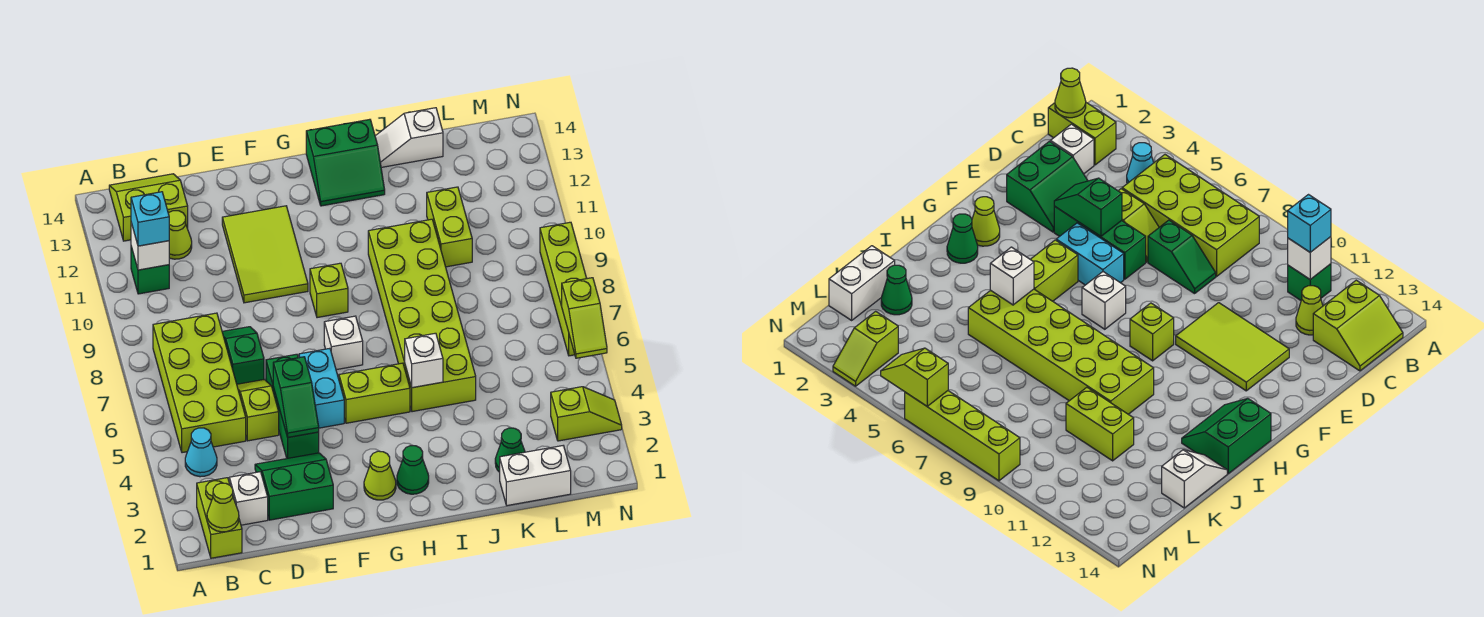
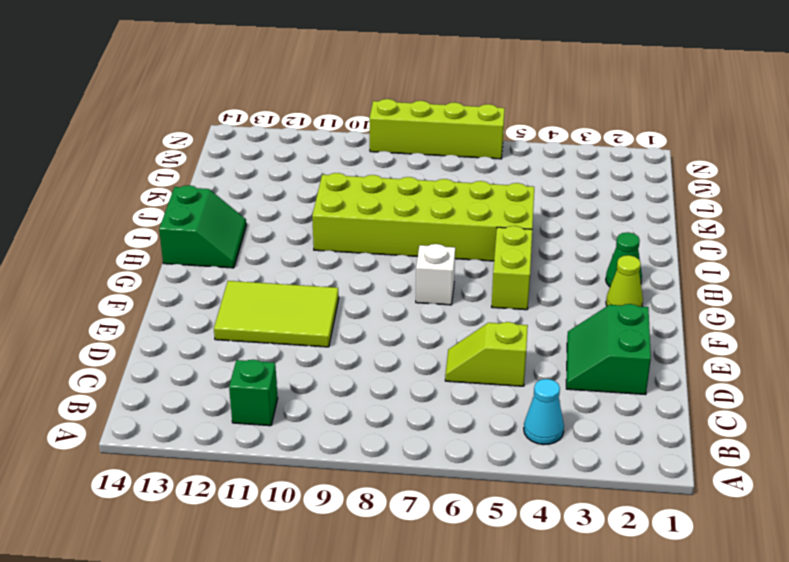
none -> lime brick B1:B2 level 1
none -> lime brick B5:C8 level 1
none -> lime slope B13:C14 level 1 top 13
none -> white brick C2 level 1

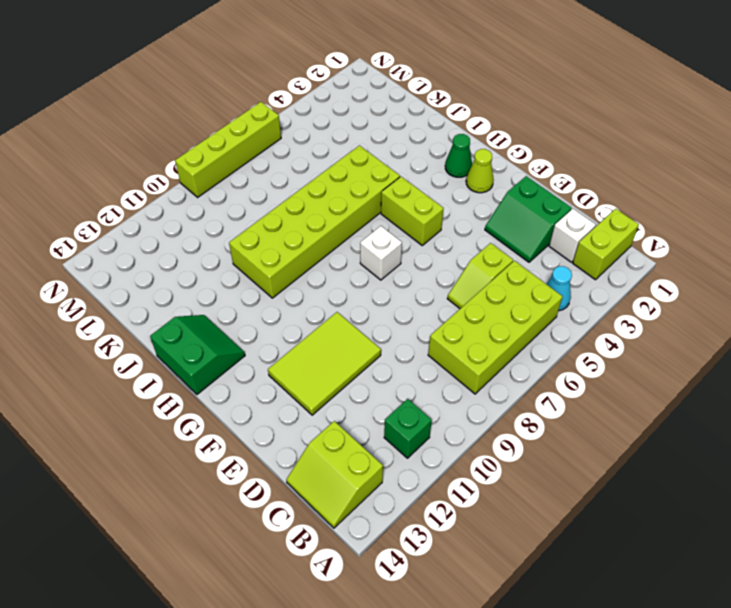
none -> lime cone C12 level 1
none -> green slope D7:D8 level 1 top 7
none -> green brick E4:E6 level 1
none -> cyan brick F5:F6 level 1

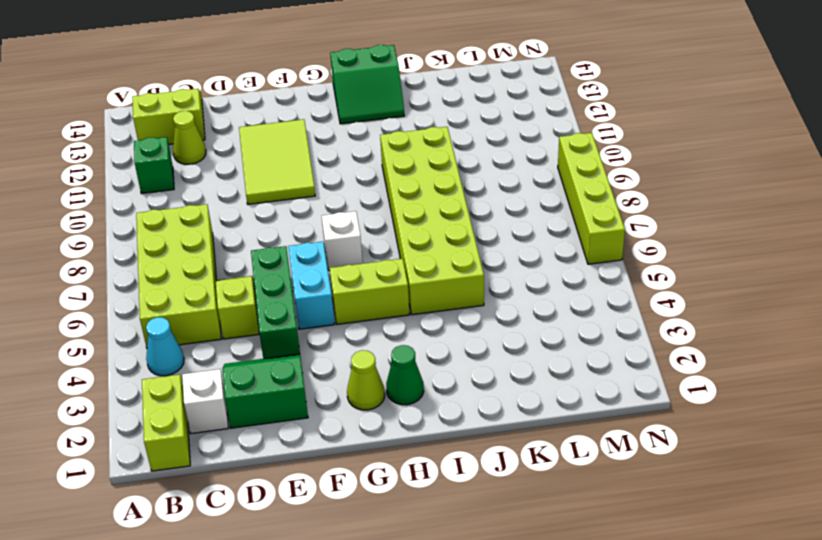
none -> green slope D7:D8 level 1 top 7
none -> lime brick G9 level 1
none -> white slope J14:K14 level 1 top K
none -> white brick K1:L1 level 1

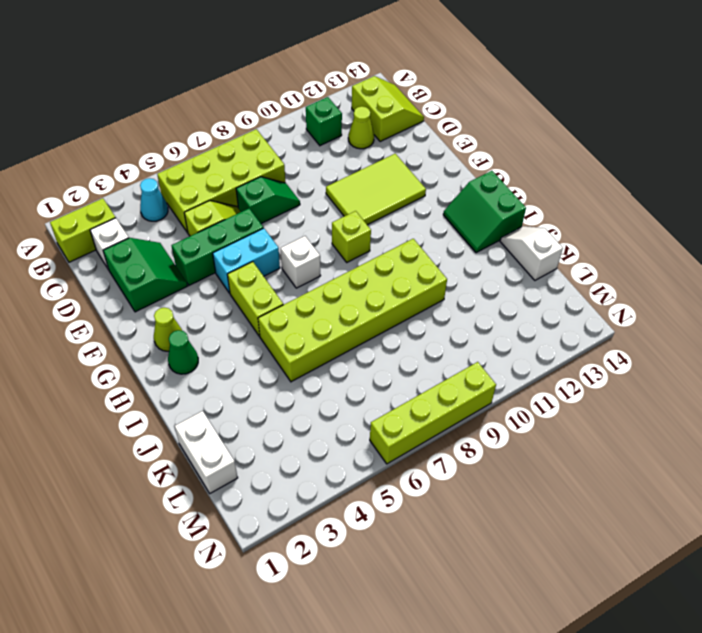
none -> green cone K2 level 1
none -> lime brick K10:K11 level 1
none -> lime slope M3:N3 level 1 top M
none -> lime cone B1 level 2

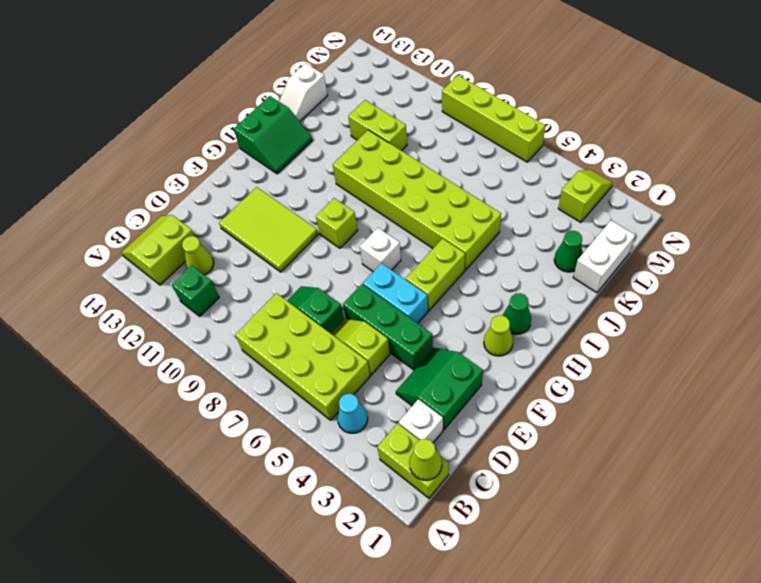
none -> white brick B11 level 2
none -> green slope E4:E5 level 2 top 5
none -> white brick I5 level 2
none -> lime slope N5:N6 level 2 top 6

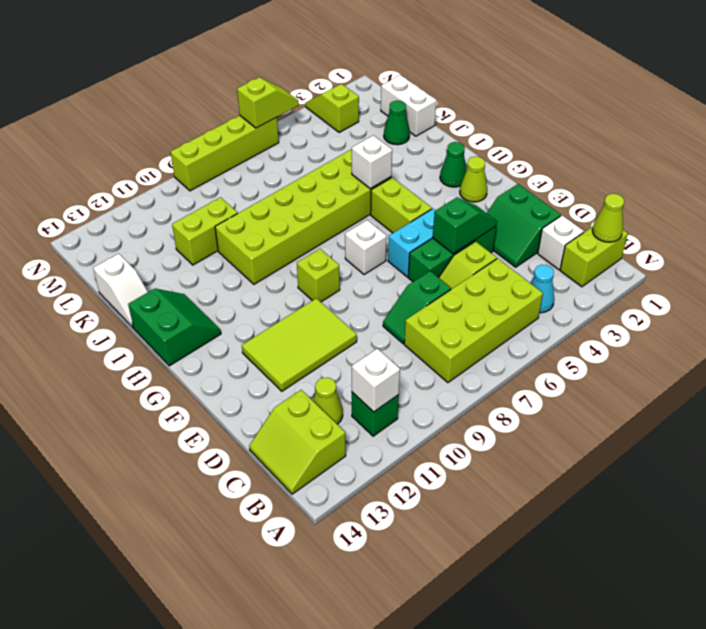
none -> cyan brick B11 level 3

